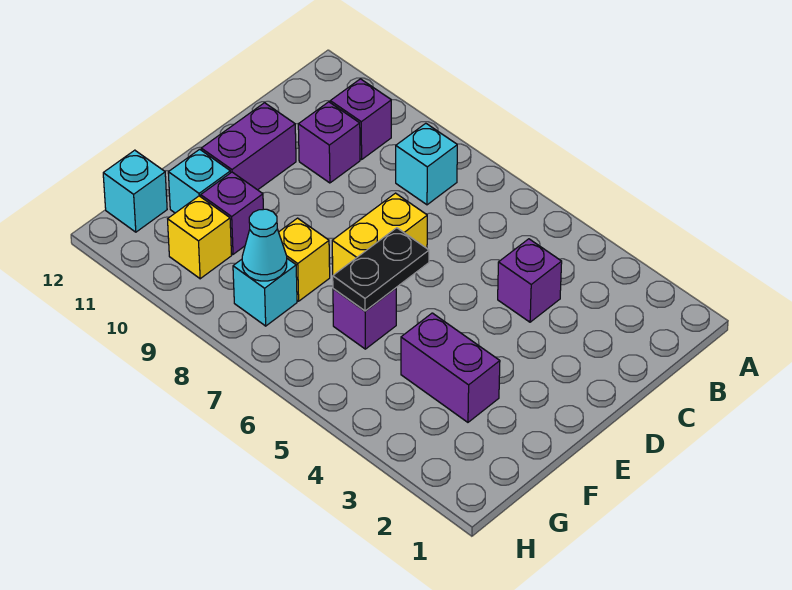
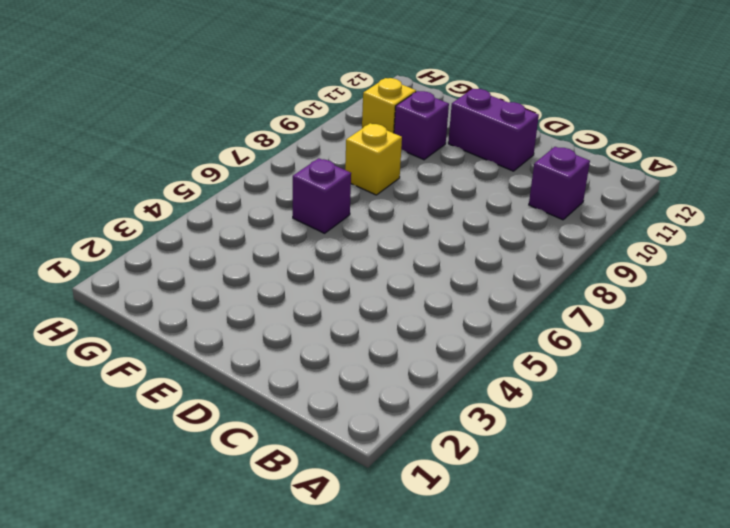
none -> cyan brick B8 level 1
none -> purple brick C4 level 1
none -> purple brick C10 level 1

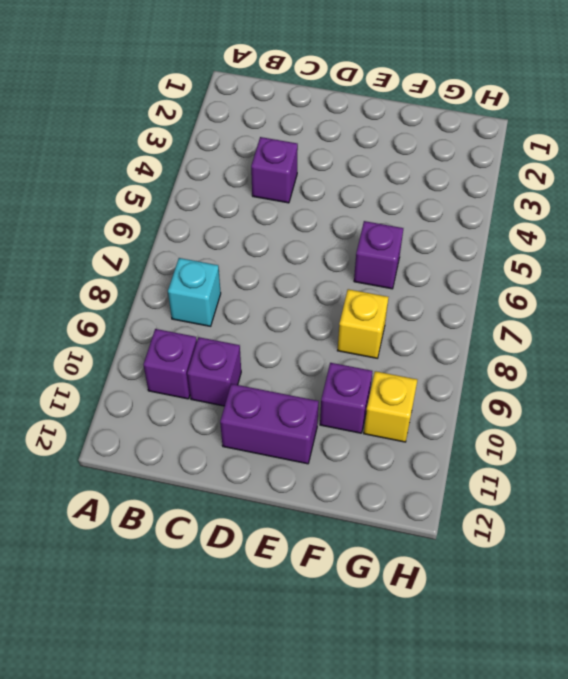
none -> yellow brick D7:E7 level 1
none -> purple brick F3:F4 level 1
none -> cyan brick F11 level 1

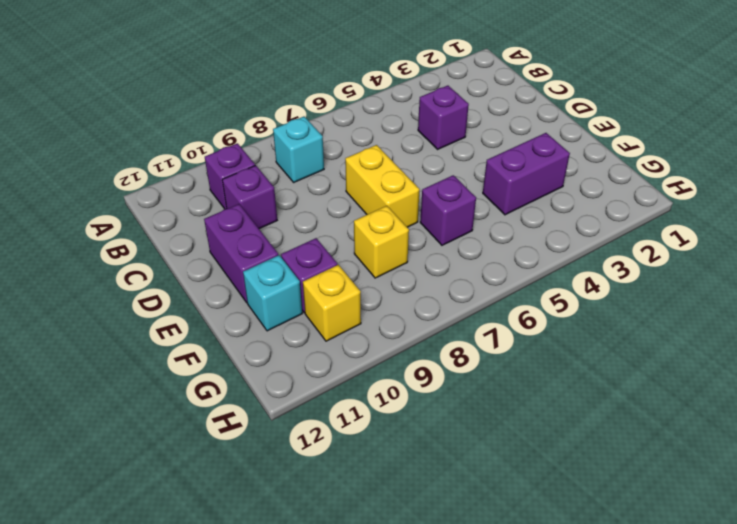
none -> cyan brick G8 level 1
none -> cyan brick G12 level 1
none -> black plate E6:F6 level 2

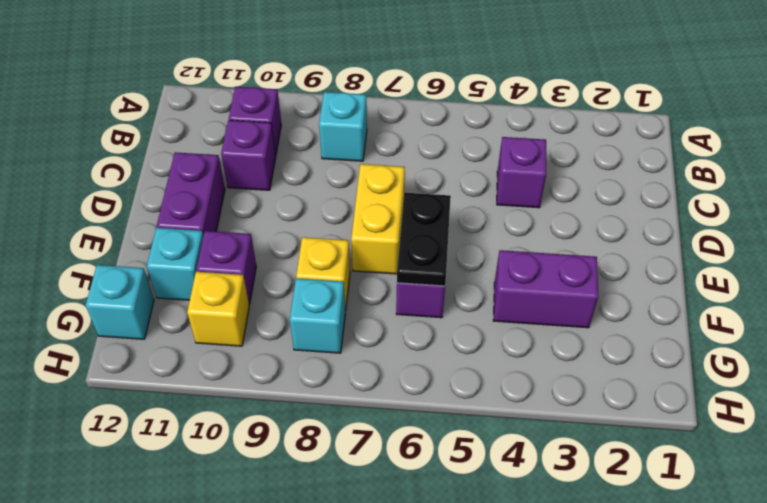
none -> cyan cone G8 level 2

